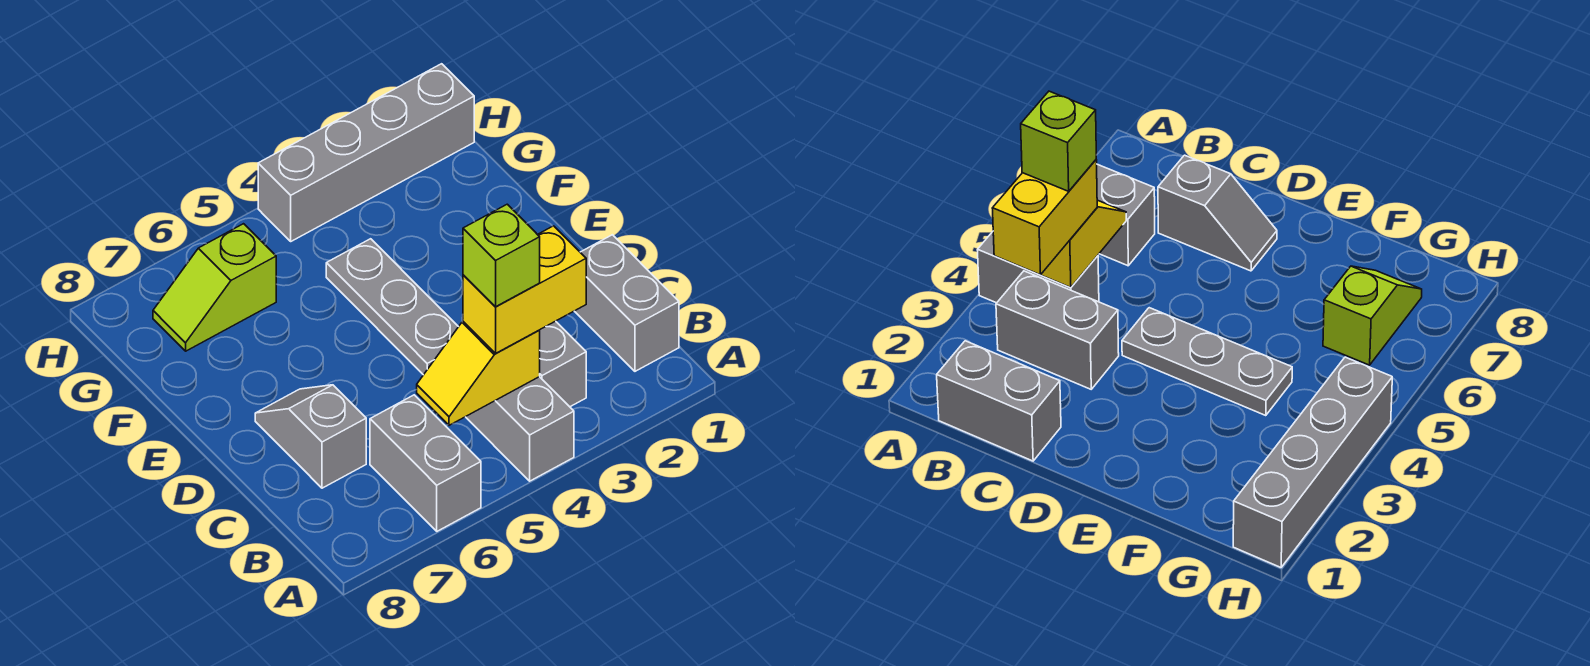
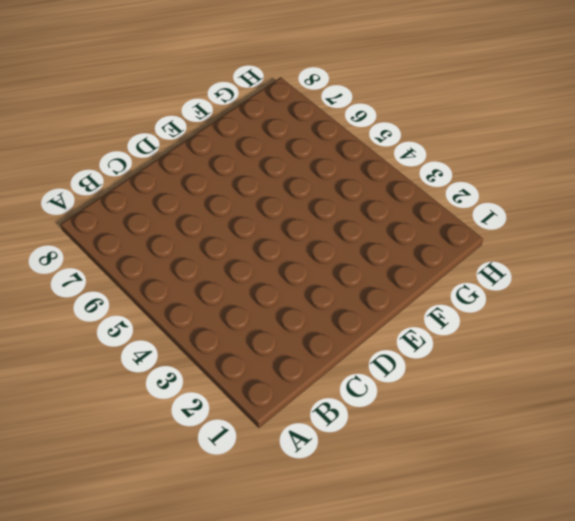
none -> grey brick A4:B4 level 1
none -> grey brick A6:B6 level 1

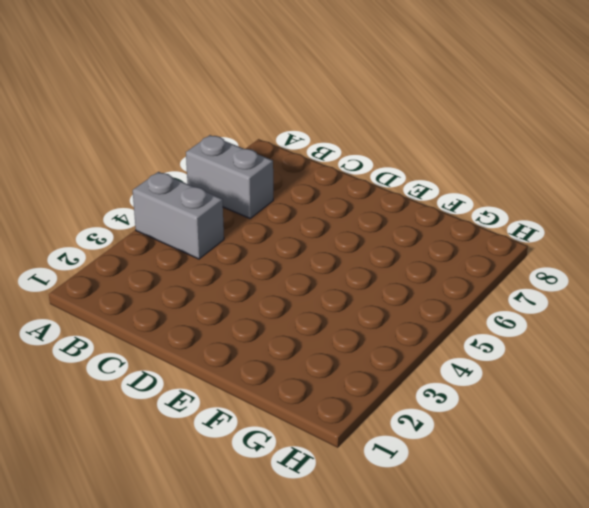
none -> grey brick B1:C1 level 1
none -> grey brick B3:C3 level 1

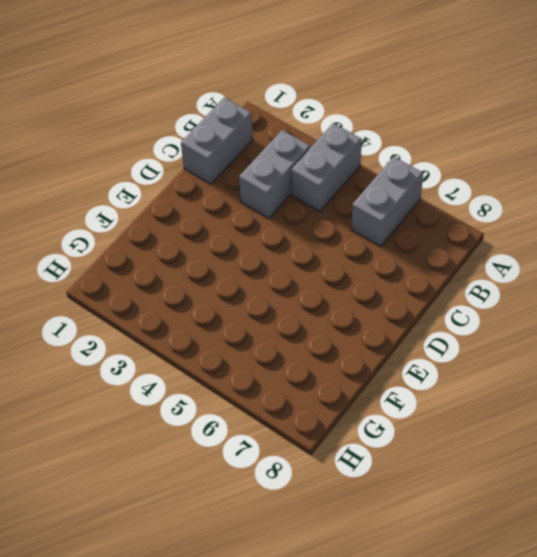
none -> grey slope C7:D7 level 1 top C
none -> grey plate D4:F4 level 1

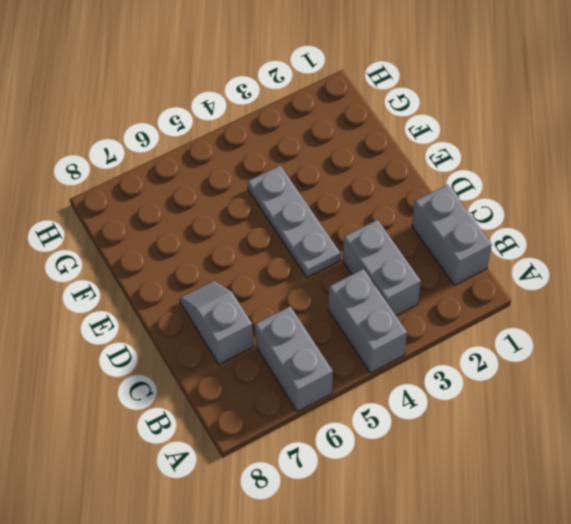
none -> lime slope G6:G7 level 1 top 6
none -> grey brick H1:H4 level 1

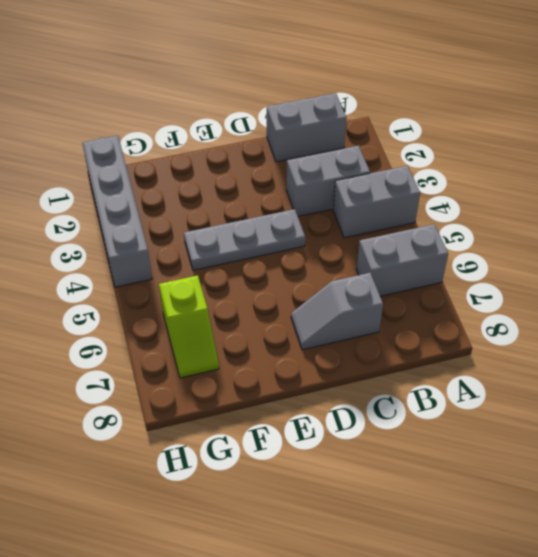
none -> yellow slope B4:B5 level 2 top 4
none -> yellow brick B3:B4 level 3

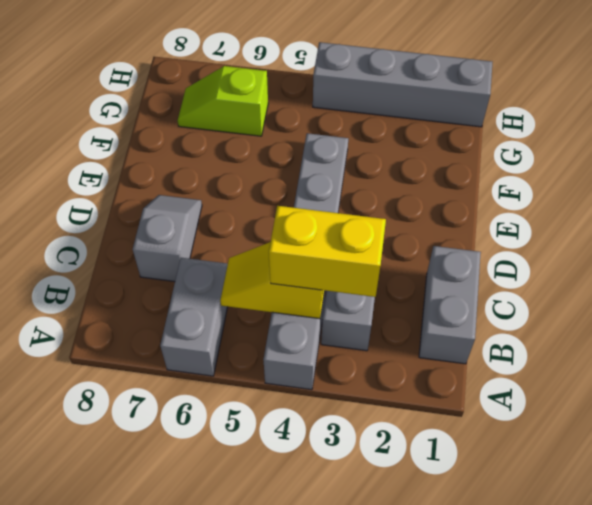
none -> lime brick B4 level 4

